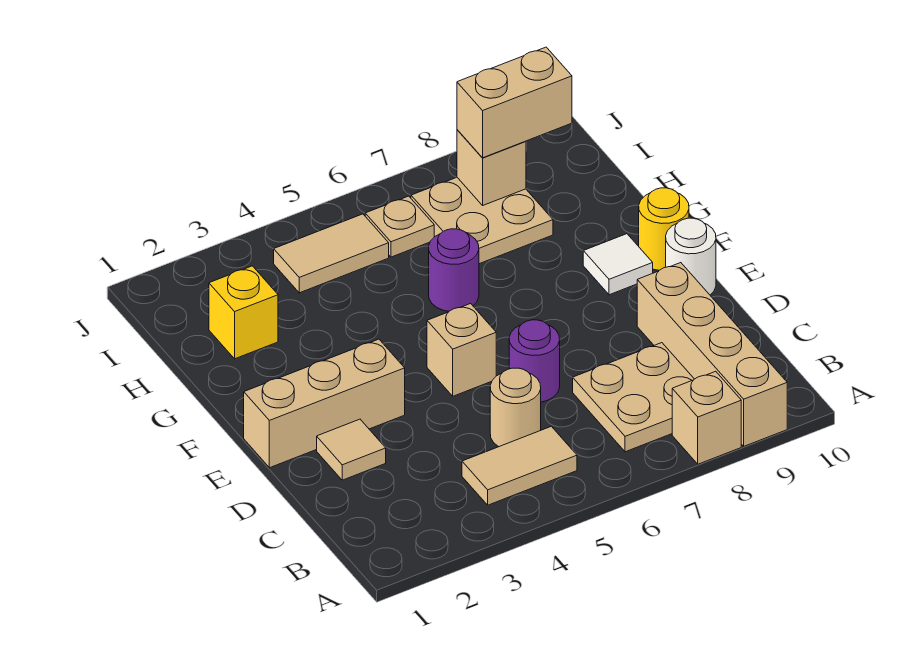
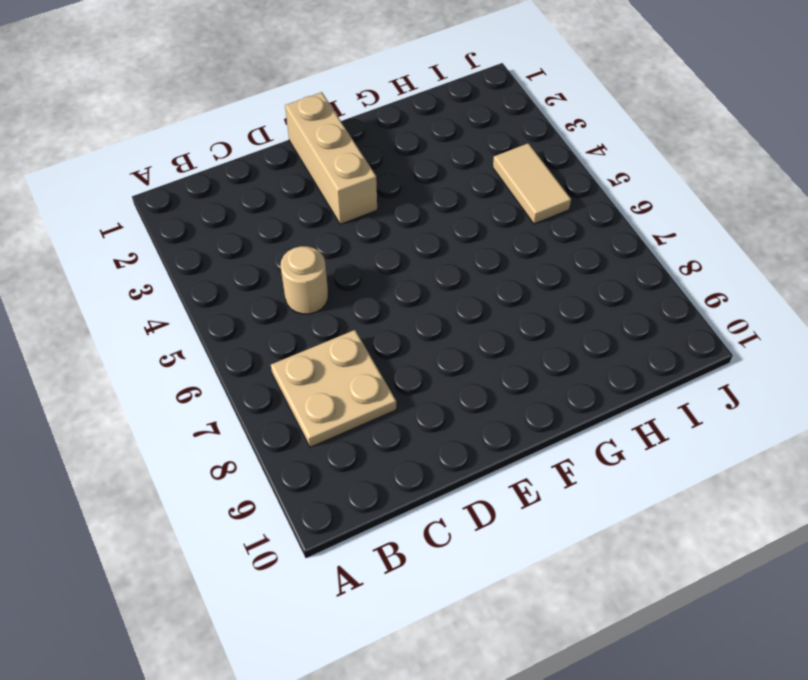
none -> tan brick A8 level 1
none -> tan brick A9:D9 level 1
none -> tan tile B4:B5 level 1

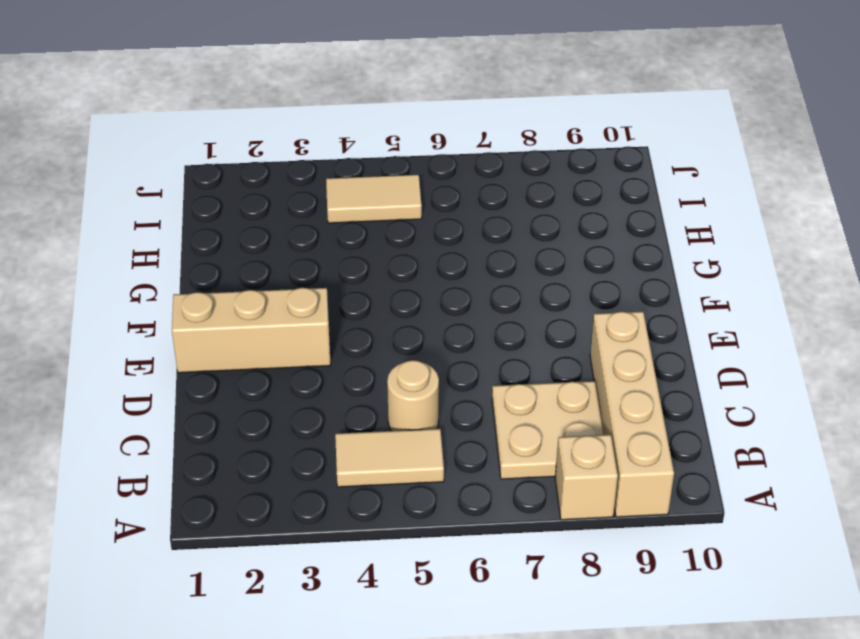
none -> tan tile D2 level 1
none -> purple round brick D6 level 1
none -> tan brick E5 level 1

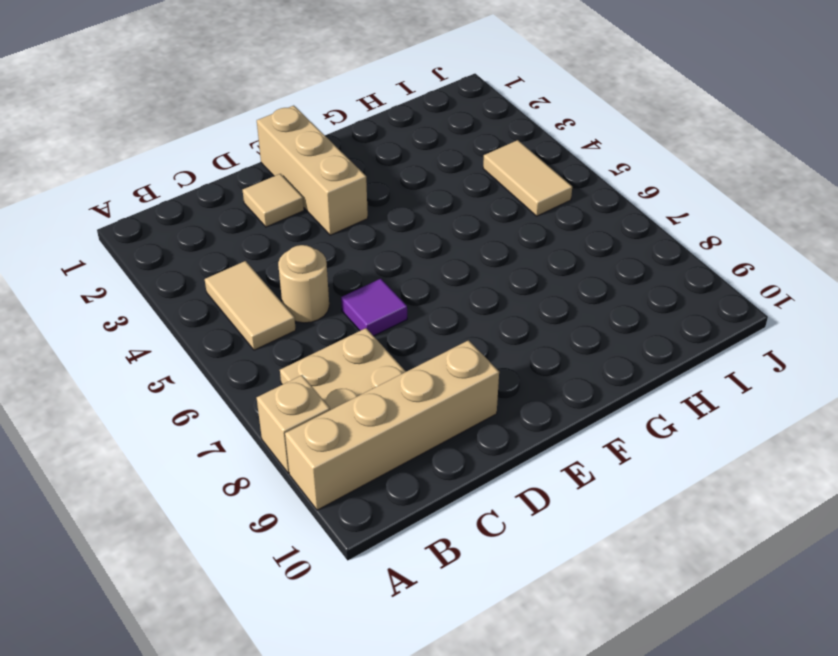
purple tile D6 level 1 -> purple round brick D6 level 1
none -> tan brick E5 level 1
none -> white round brick E10 level 1
none -> white tile F9 level 1

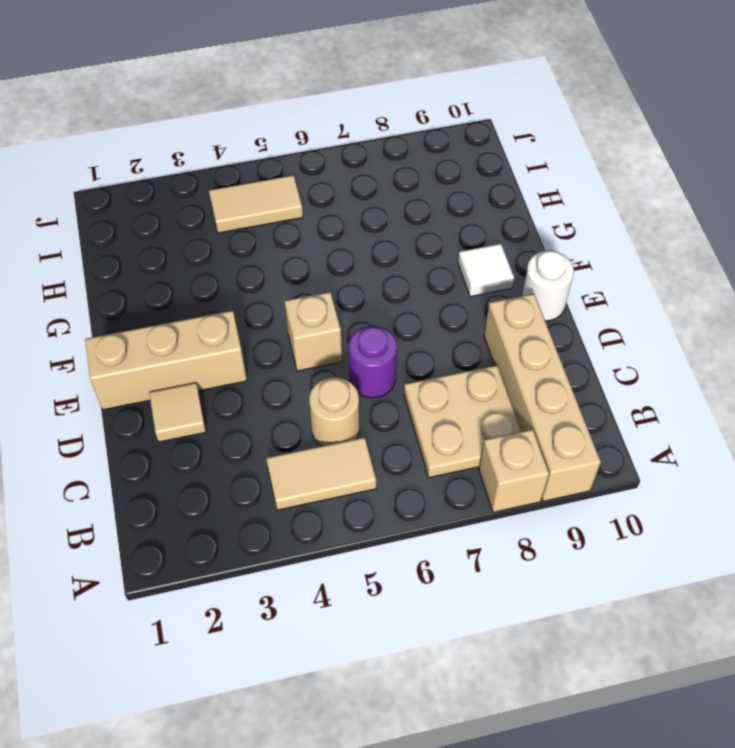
none -> yellow round brick F10 level 1
none -> purple round brick G6 level 1
none -> yellow brick H2 level 1

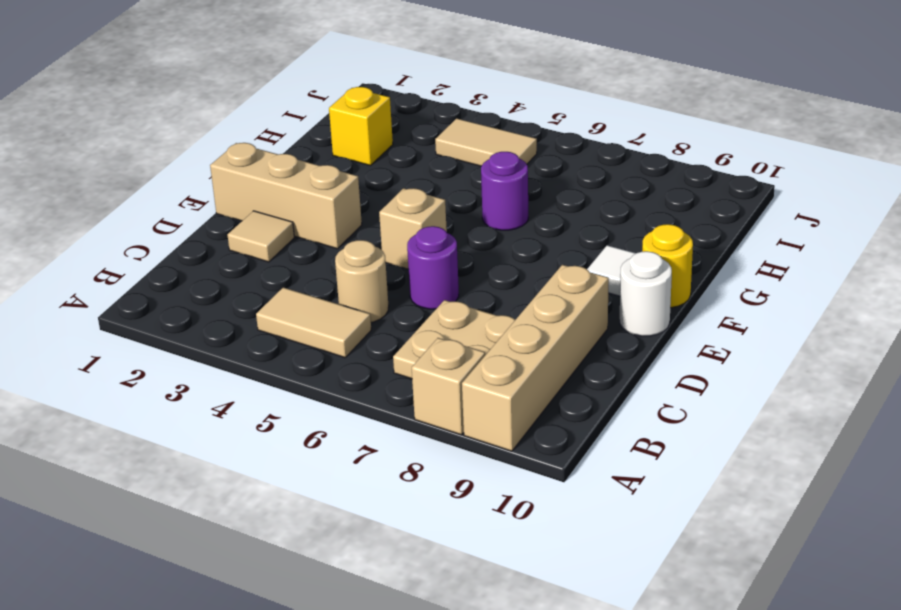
none -> tan plate H7:I8 level 1
none -> tan plate I6 level 1
none -> tan brick I8 level 2

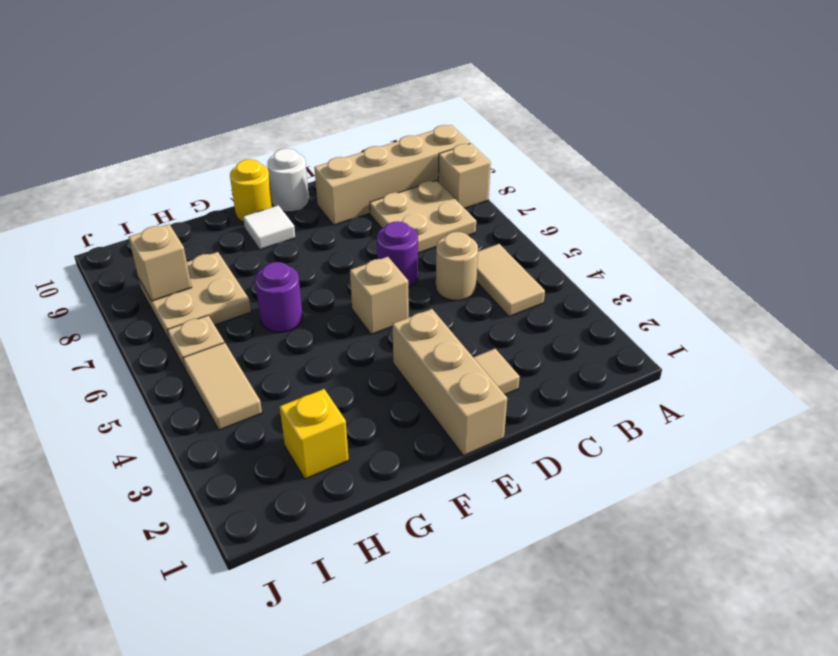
none -> tan brick I8:I9 level 3

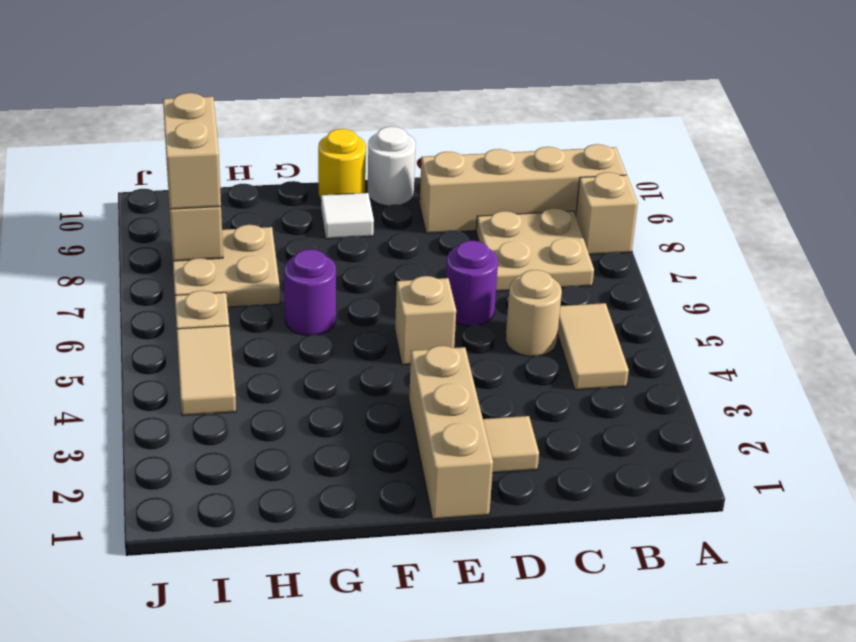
none -> yellow brick H2 level 1

